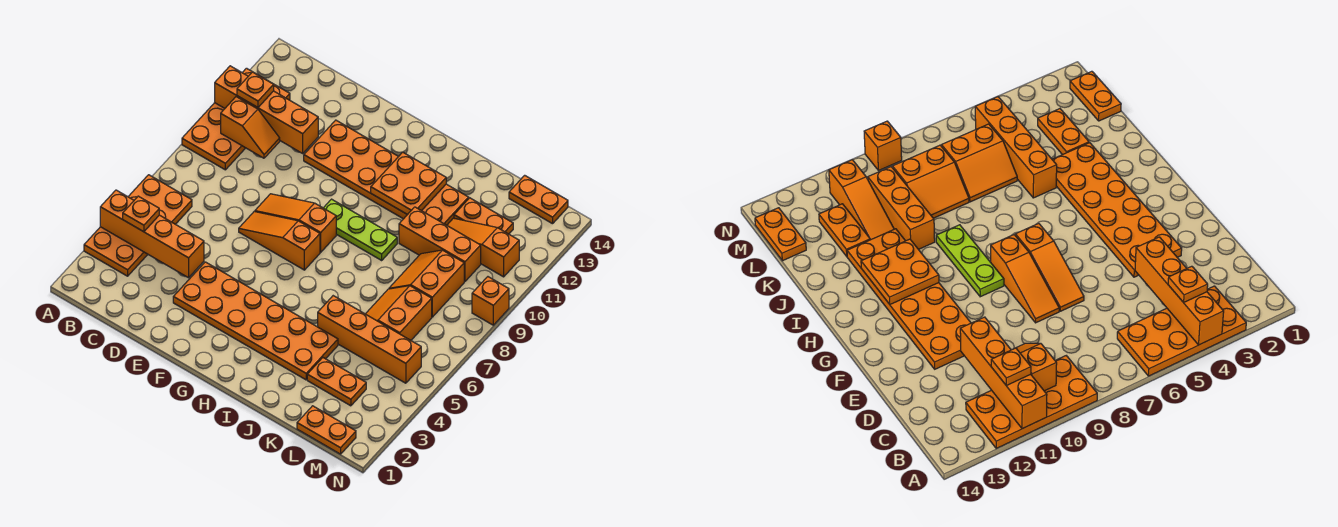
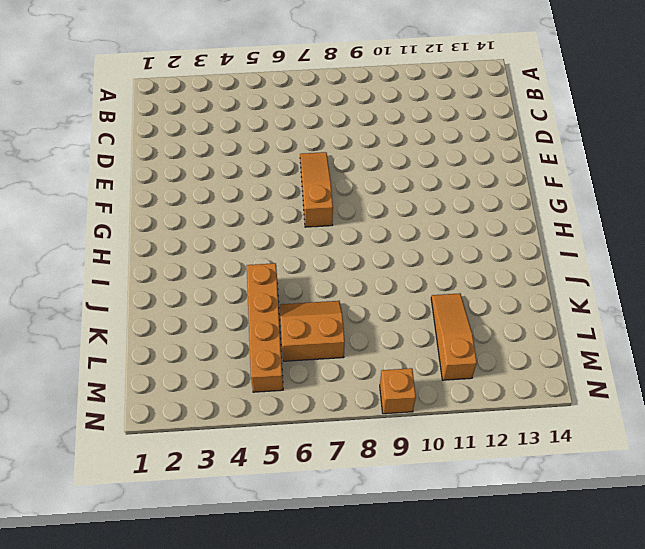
none -> orange plate A3:B6 level 1
none -> orange plate A9:B12 level 1
none -> orange plate E3:J4 level 1

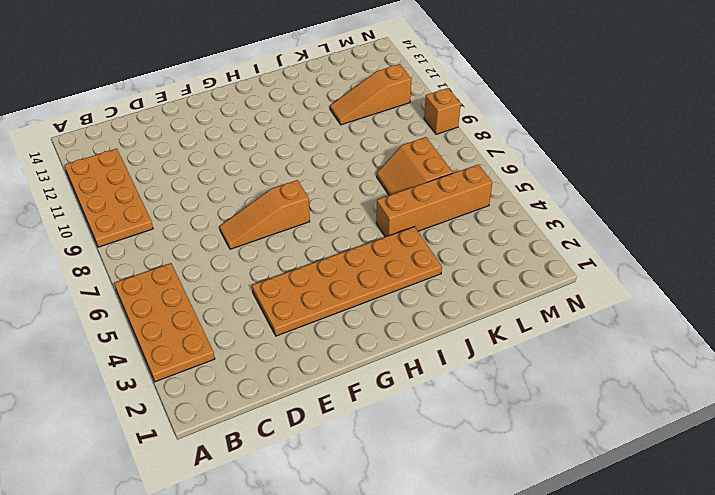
none -> orange slope E8:G8 level 1 top G
none -> orange plate E11:J12 level 1
none -> lime plate G9:I9 level 1

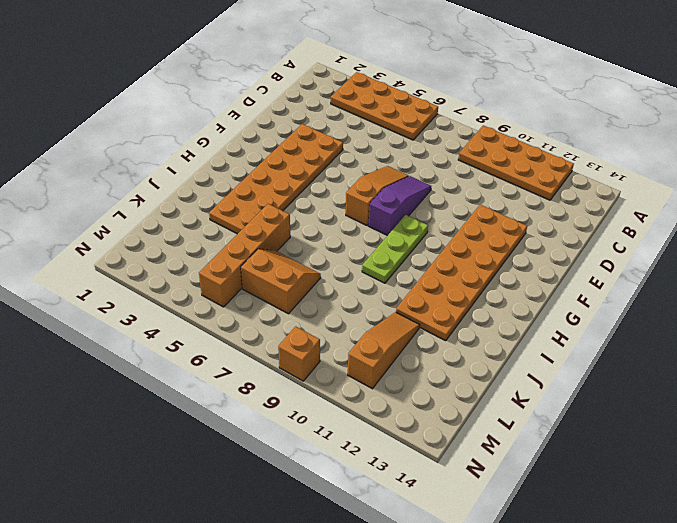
purple slope E8:G8 level 1 top G -> orange slope E8:G8 level 1 top G
none -> orange brick J10:L10 level 1
none -> orange plate K3:L3 level 1
none -> orange slope K8:L9 level 1 top L

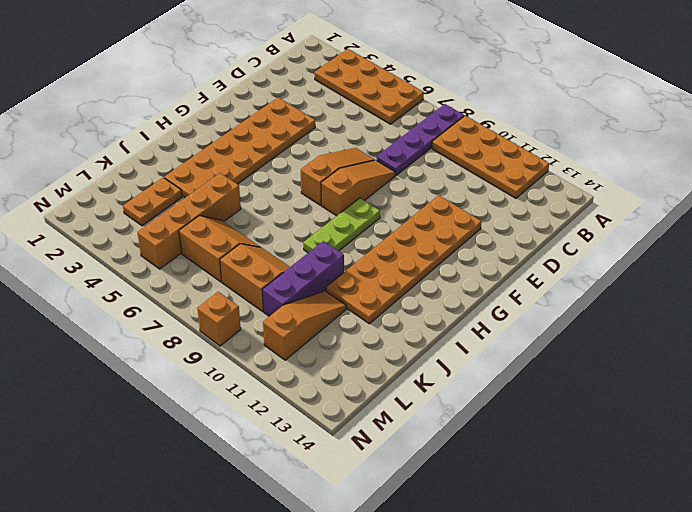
purple plate A8:D8 level 1 -> none
purple brick J10:L10 level 1 -> orange brick J10:L10 level 1
none -> orange plate K12:L12 level 1
none -> orange plate L1:M1 level 1
none -> orange plate L14:M14 level 1

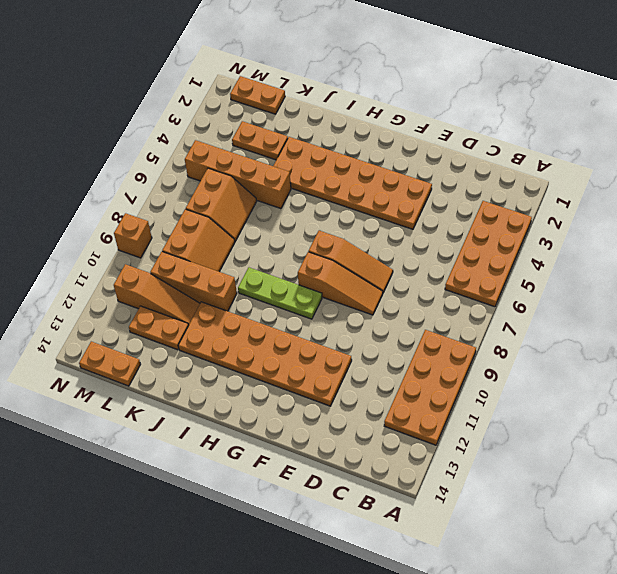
none -> orange brick A4:D4 level 2
none -> orange brick A11:D11 level 2
none -> orange slope B10:C10 level 2 top B

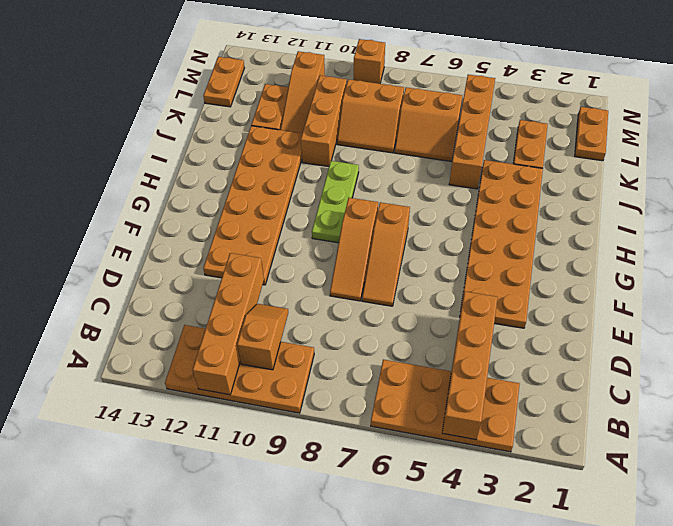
none -> orange plate H11:I12 level 2
none -> orange plate B4 level 3
none -> orange plate B11 level 3

